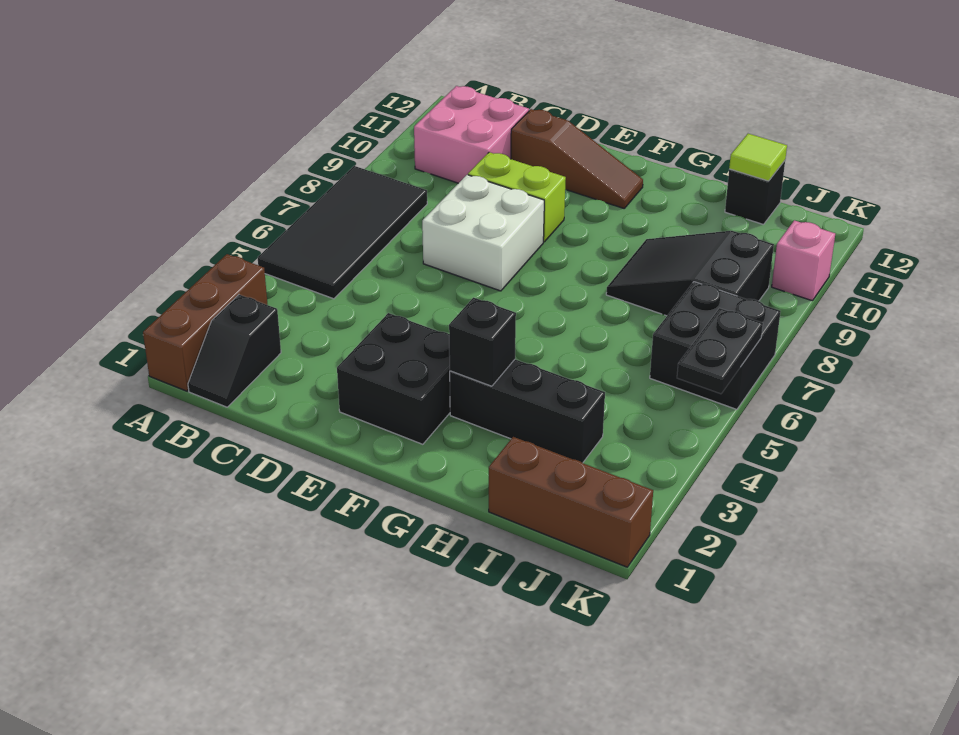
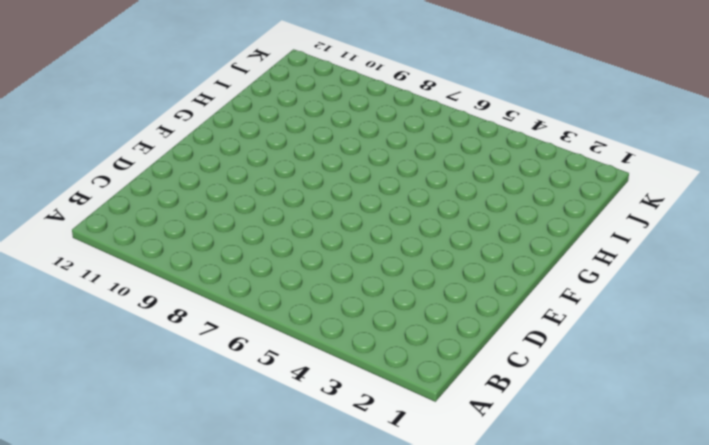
none -> brown brick A1:A3 level 1
none -> black tile A5:B8 level 1
none -> black slope B1:B2 level 1 top 2

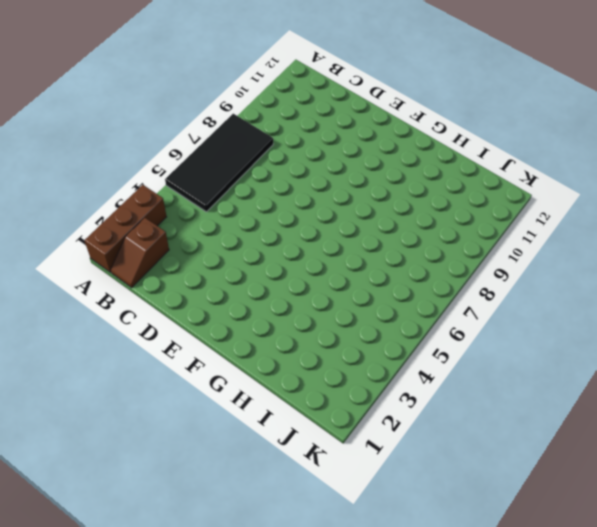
brown slope B1:B2 level 1 top 2 -> black slope B1:B2 level 1 top 2
none -> pink brick B10:C11 level 1
none -> white brick D7:E8 level 1
none -> lime brick D9:E9 level 1

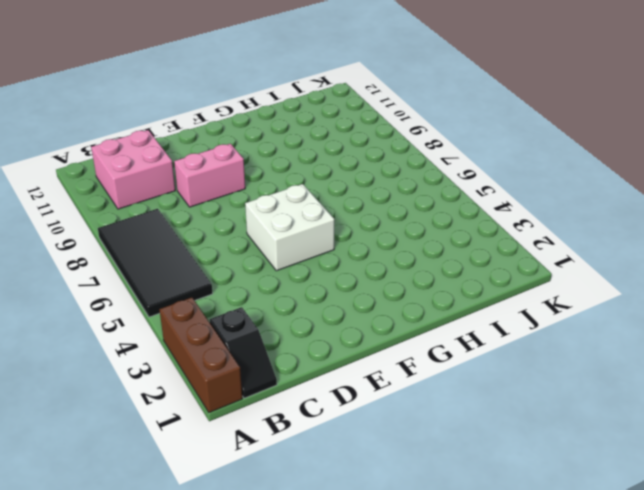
pink brick D9:E9 level 1 -> lime brick D9:E9 level 1
white brick E5:F6 level 1 -> white brick D7:E8 level 1
none -> brown slope D11:F11 level 1 top D
none -> black brick E2:F3 level 1
none -> black brick G3:I3 level 1

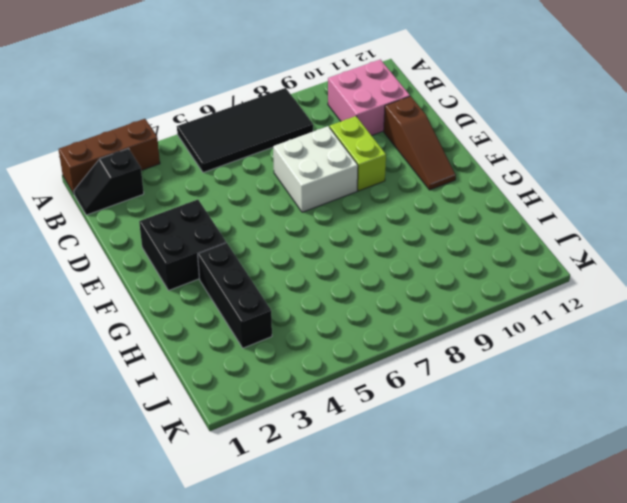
none -> black slope H8:J9 level 1 top J
none -> brown brick I1:K1 level 1
none -> black brick I12 level 1

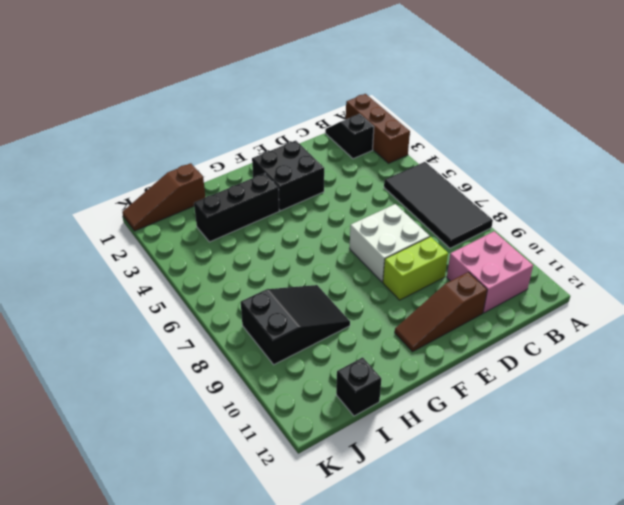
brown slope I1:K1 level 1 top I -> brown brick I1:K1 level 1
none -> black brick J6:K7 level 1
none -> pink brick K10 level 1
none -> black brick G3 level 2

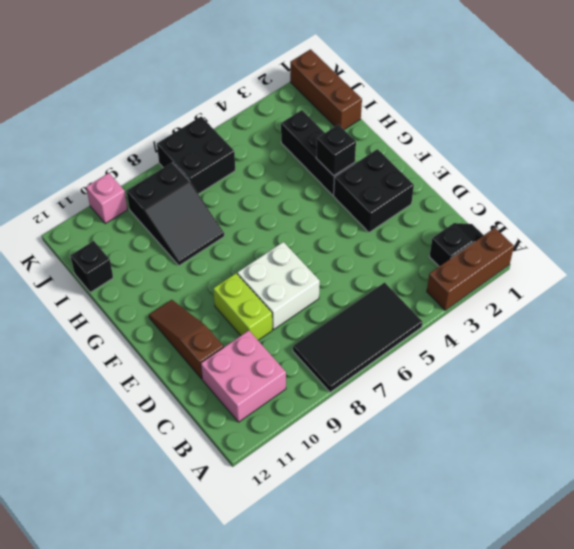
none -> lime tile I12 level 2
none -> black plate K5:K6 level 2

